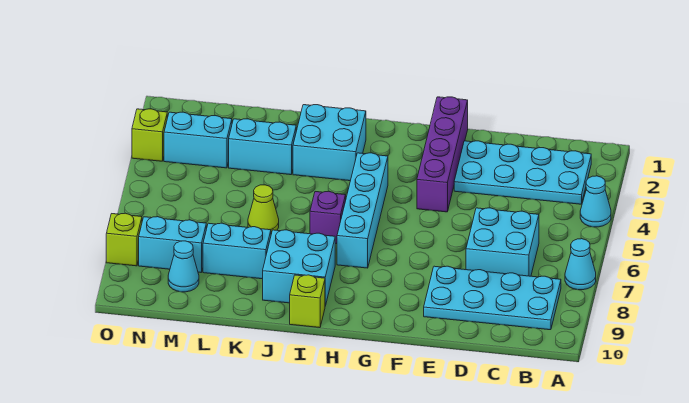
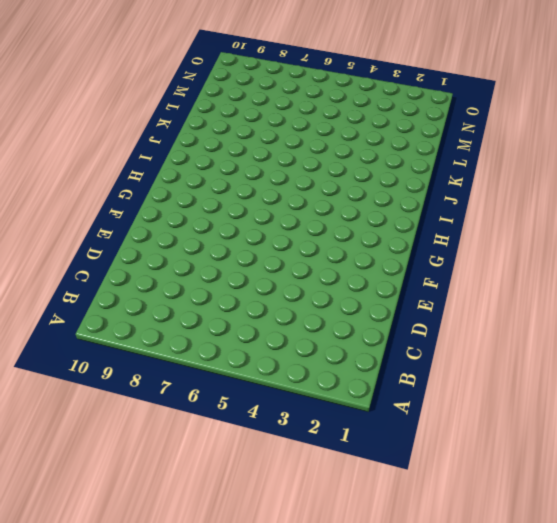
none -> cyan cone A4 level 1
none -> cyan cone A7 level 1
none -> cyan plate B2:E3 level 1

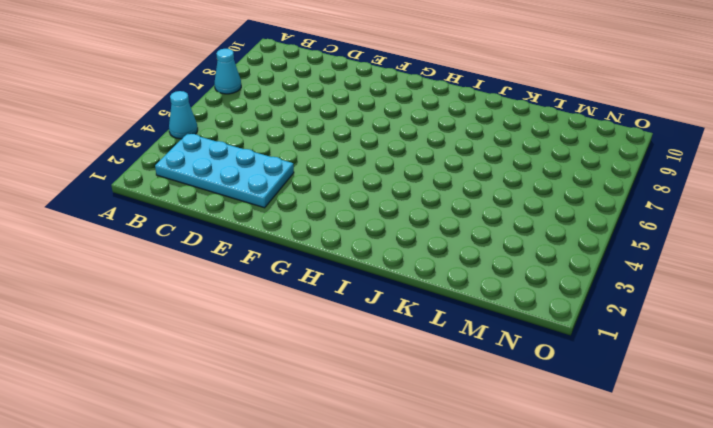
none -> cyan plate B8:E9 level 1
none -> cyan brick C6:D7 level 1
none -> purple brick F1:F4 level 1

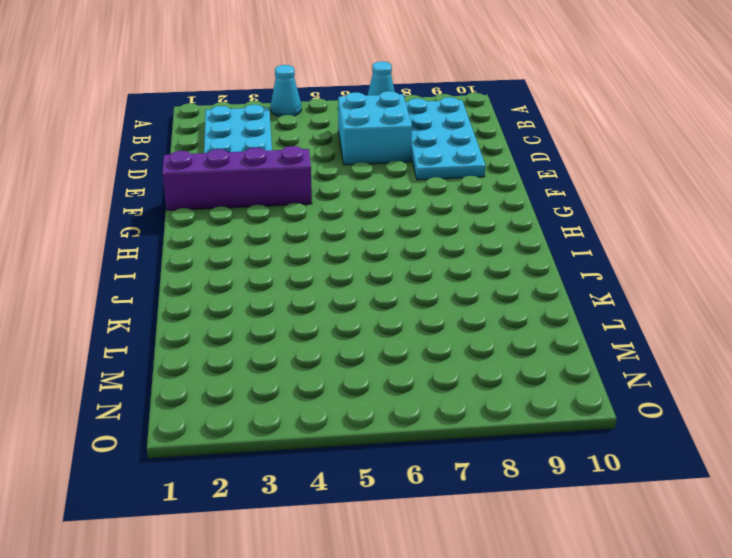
none -> cyan brick H4:H7 level 1
none -> cyan brick I2:J3 level 1
none -> purple brick I6 level 1

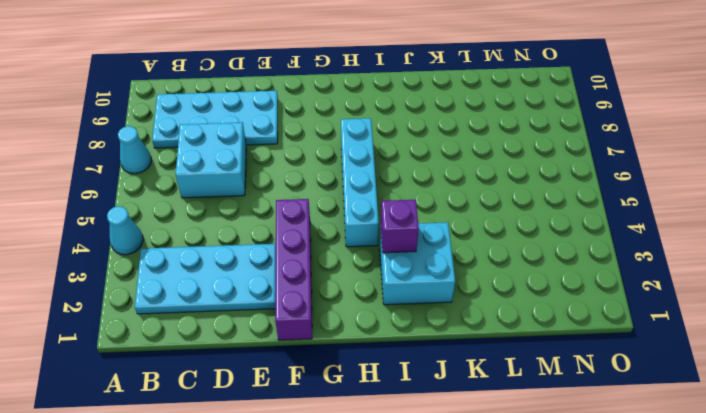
purple brick I3 level 2 -> purple brick I6 level 1
none -> cyan brick I8:J9 level 1
none -> lime brick I10 level 1
none -> cyan brick K3:L3 level 1

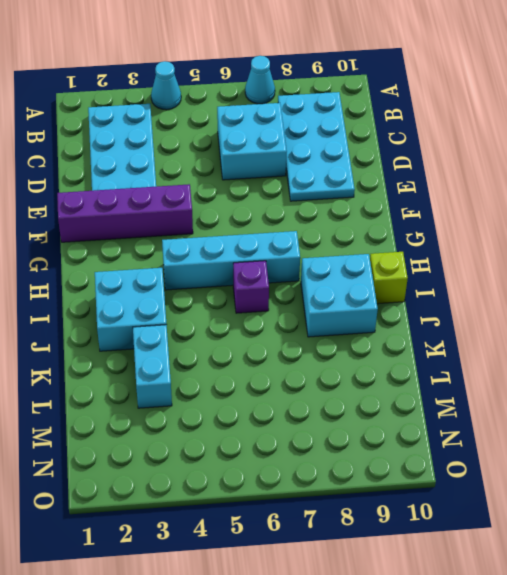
none -> lime cone K6 level 1
none -> cyan brick K8:L8 level 1
none -> cyan brick M3:N3 level 1

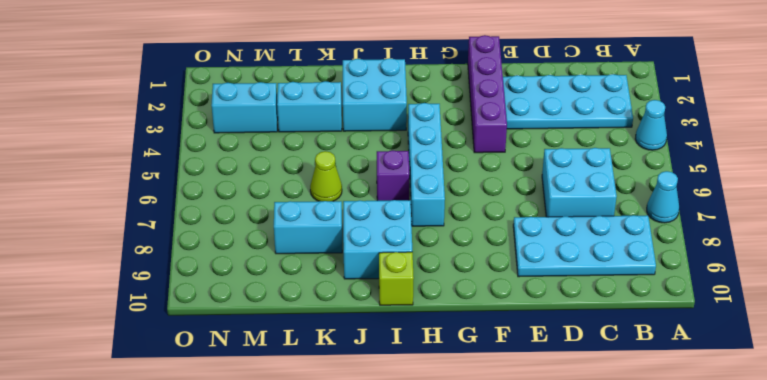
none -> cyan brick M8:N8 level 1
none -> cyan cone M9 level 1
none -> lime brick O3 level 1

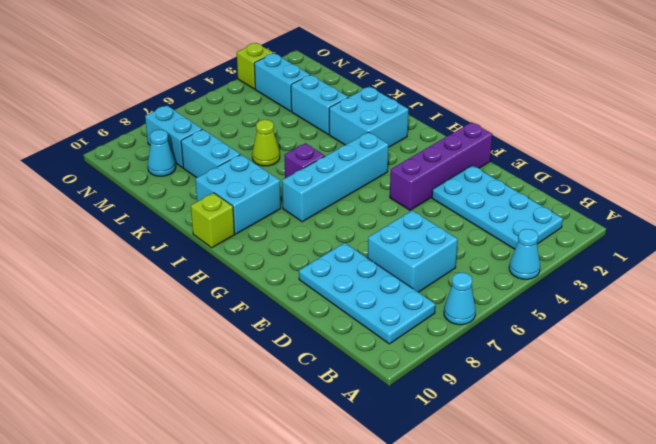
none -> lime brick O8 level 1

